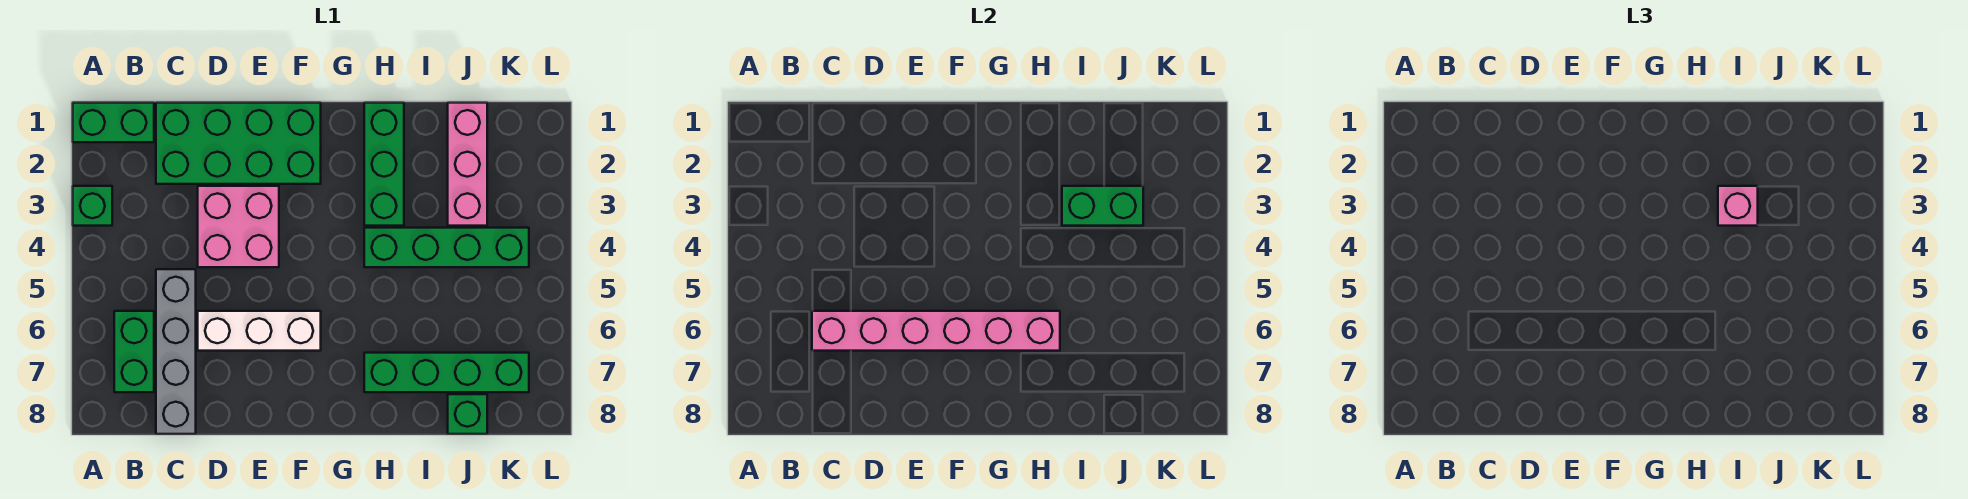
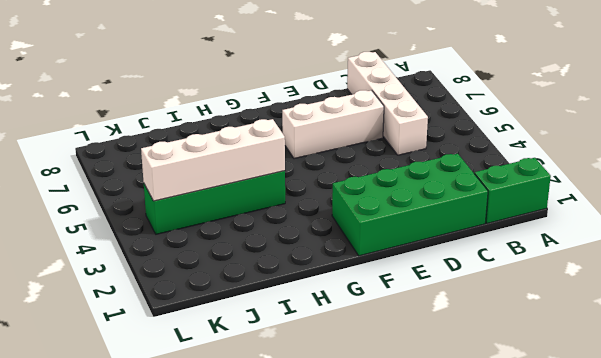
white brick C5:C8 level 1 -> grey brick C5:C8 level 1
white brick H4:K4 level 2 -> none
none -> green brick A3 level 1
none -> green brick B6:B7 level 1
none -> pink brick D3:E4 level 1

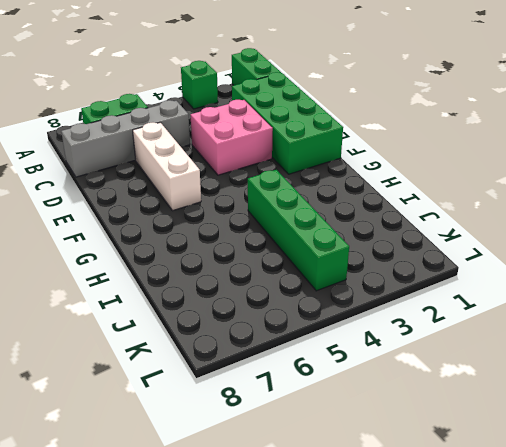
none -> green brick H1:H3 level 1
none -> green brick H7:K7 level 1
none -> pink brick J1:J3 level 1

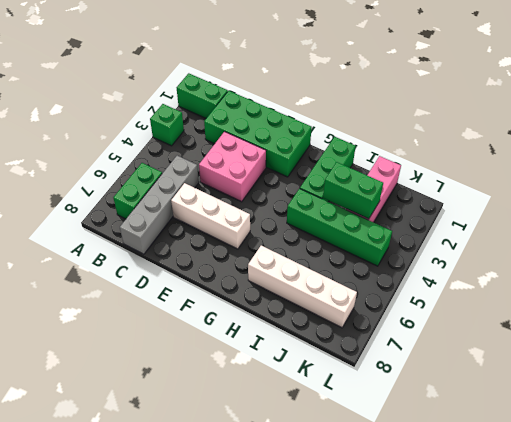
white brick H7:K7 level 1 -> green brick H7:K7 level 1
none -> green brick J8 level 1
none -> pink brick C6:H6 level 2
none -> pink brick I3 level 3

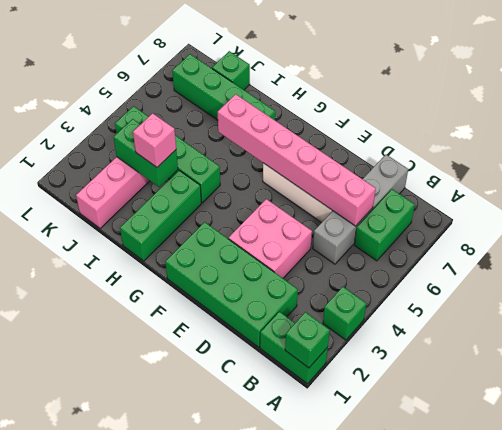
green brick A1 level 2 -> none

